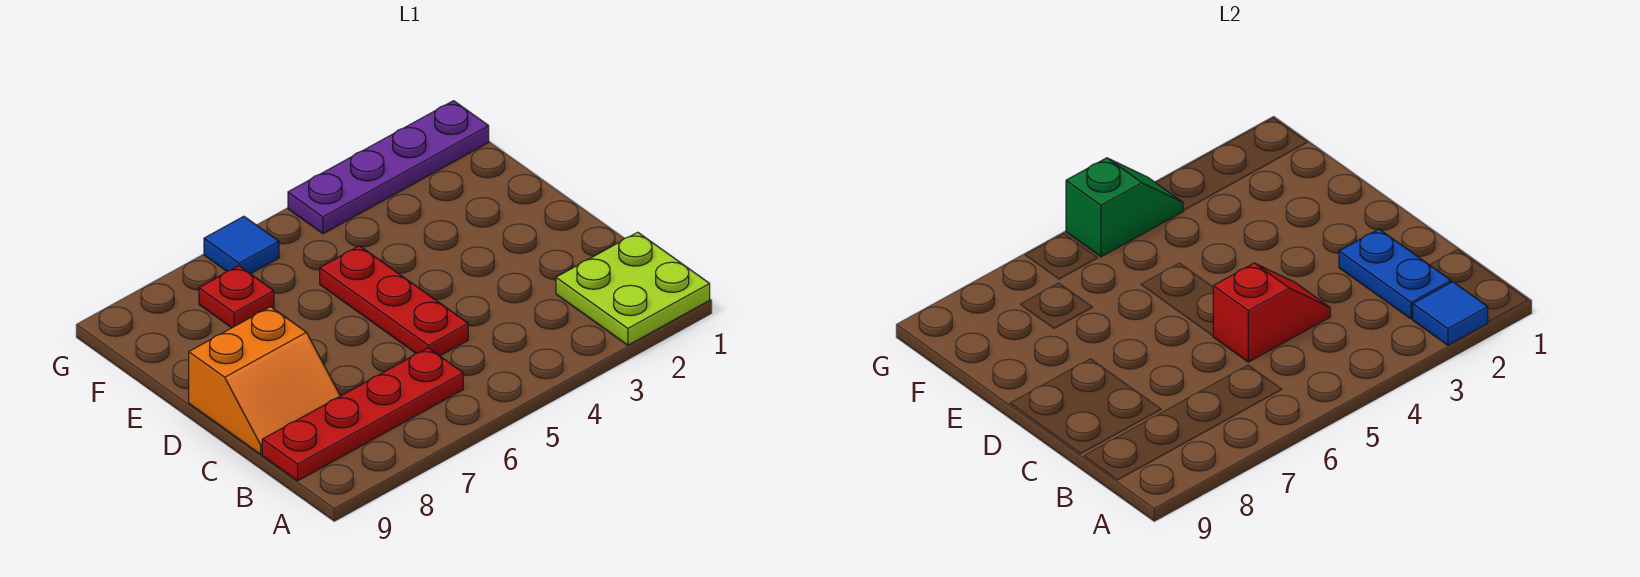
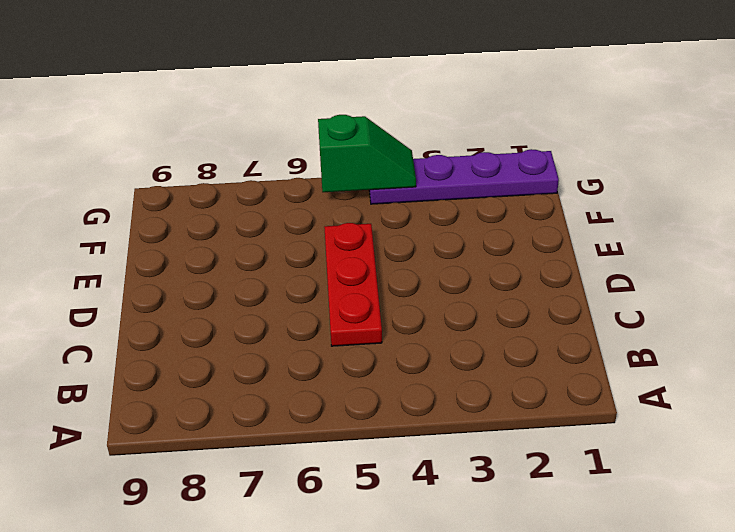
none -> lime plate A1:B2 level 1
none -> red plate B6:B9 level 1

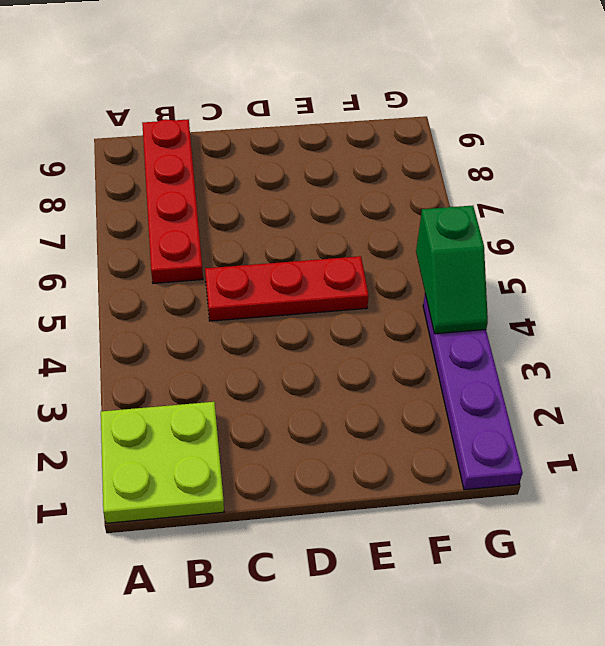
none -> orange slope C8:D9 level 1 top D
none -> red plate F7 level 1

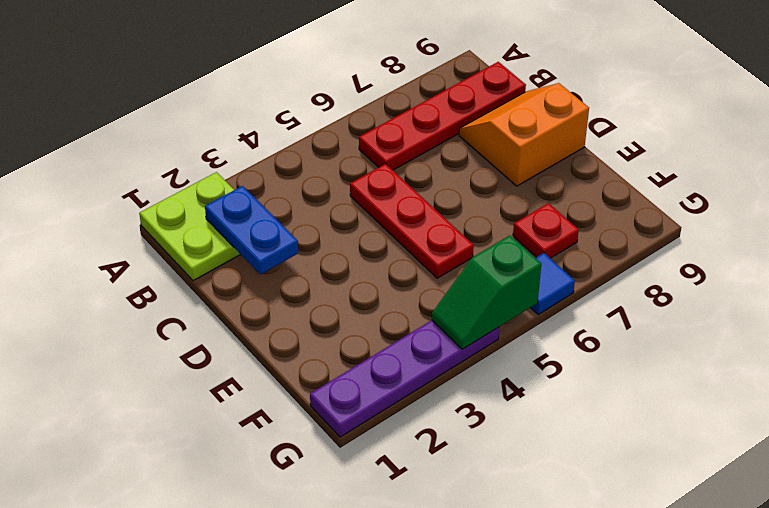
none -> blue tile A2 level 2
none -> red slope C4:C5 level 2 top 5

